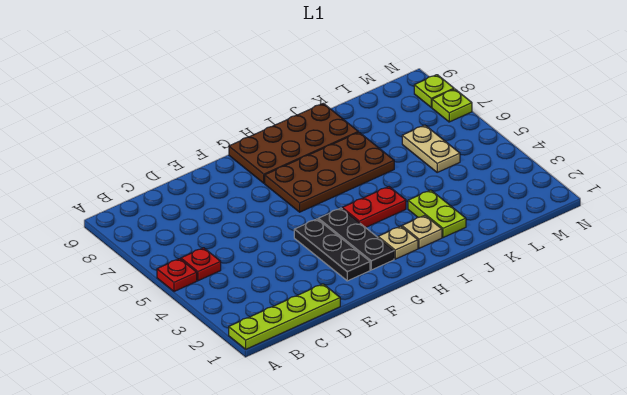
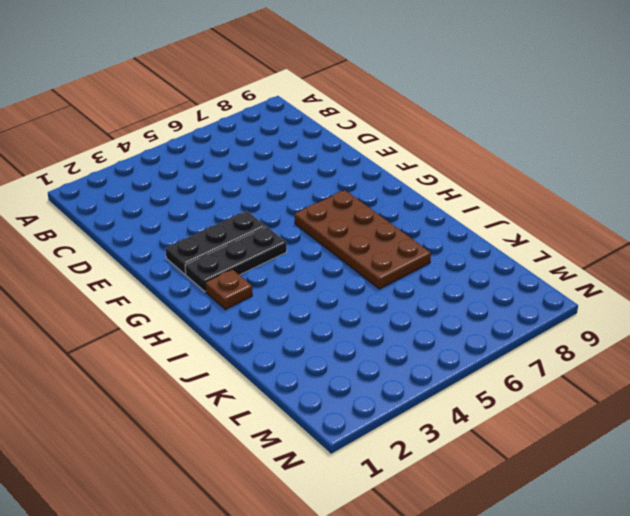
brown plate H2 level 1 -> tan plate H2 level 1
none -> lime plate A1:D1 level 1
none -> red plate A5 level 1
none -> red plate B5 level 1

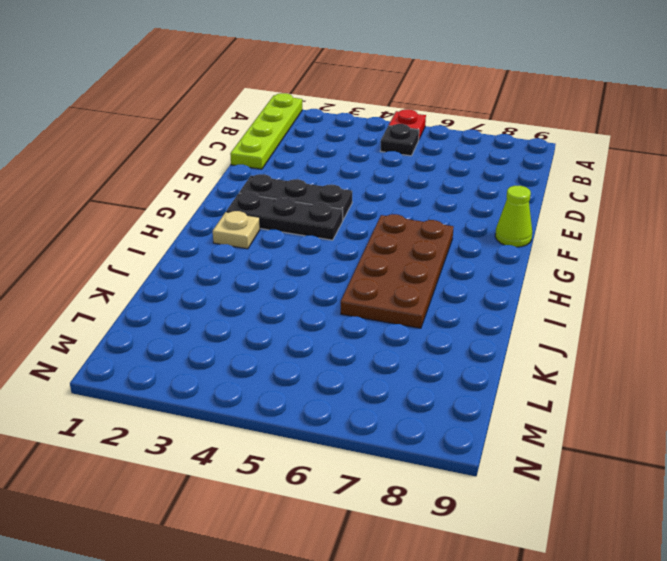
black plate B5 level 1 -> red plate B5 level 1
lime cone F9 level 1 -> none
none -> brown plate G8:J9 level 1
none -> red plate H4:I4 level 1
none -> tan plate I2 level 1

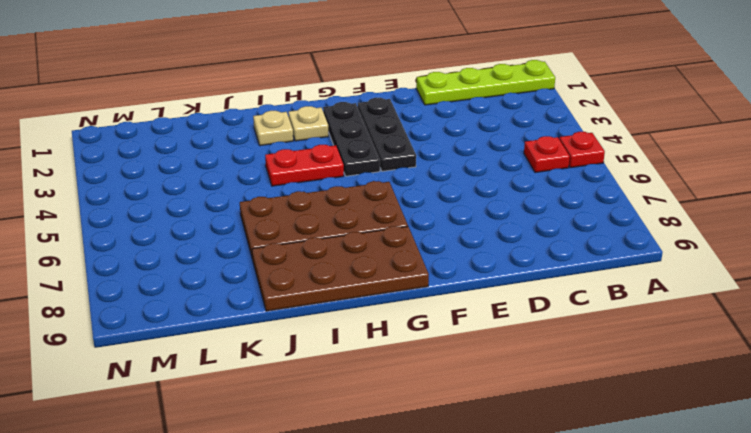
none -> lime plate J2:J3 level 1
none -> tan plate L5:L6 level 1
none -> lime plate N7 level 1

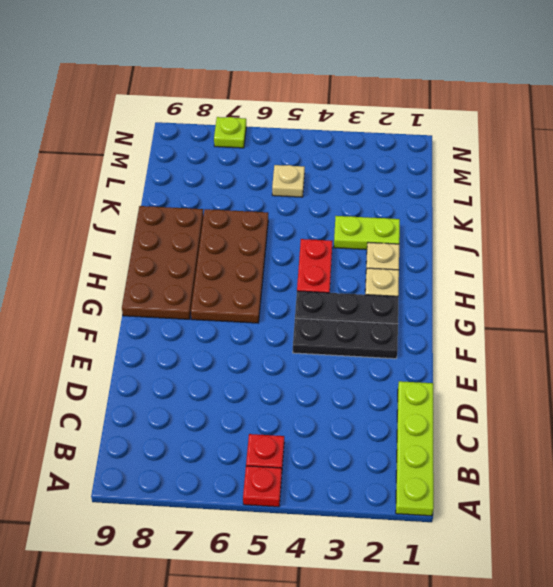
tan plate L5 level 1 -> tan plate L5:L6 level 1
none -> lime plate N8 level 1

